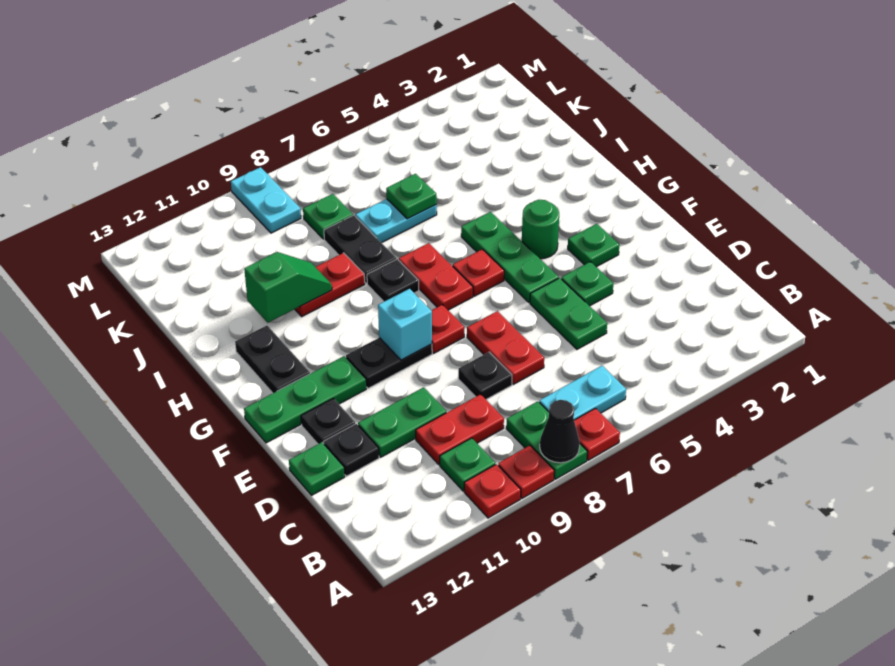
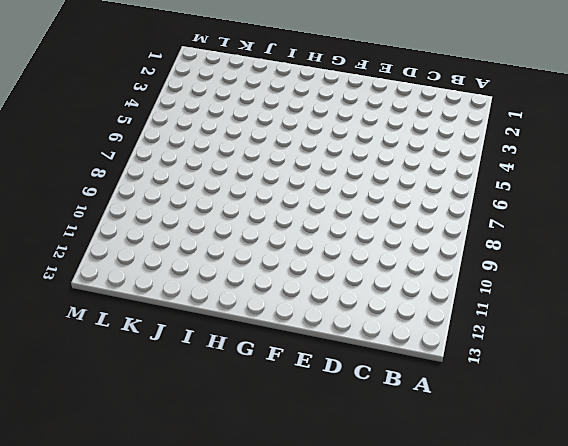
none -> red plate A7 level 1
none -> green plate A8:B8 level 1
none -> red plate A9 level 1
none -> red plate A10 level 1

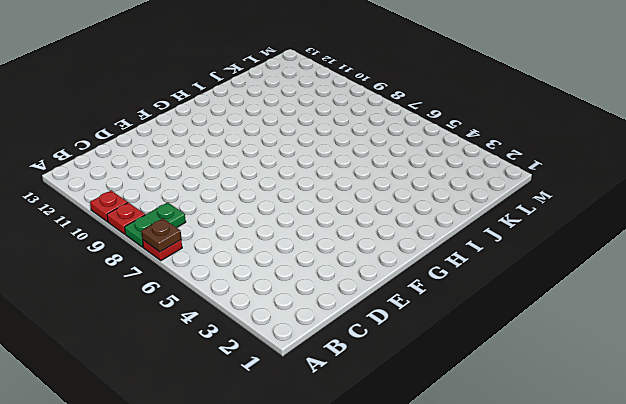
brown plate A7 level 2 -> none
none -> cyan plate B6:B7 level 1
none -> green plate B10 level 1
none -> red plate C9:C10 level 1
none -> green plate D5:E5 level 1

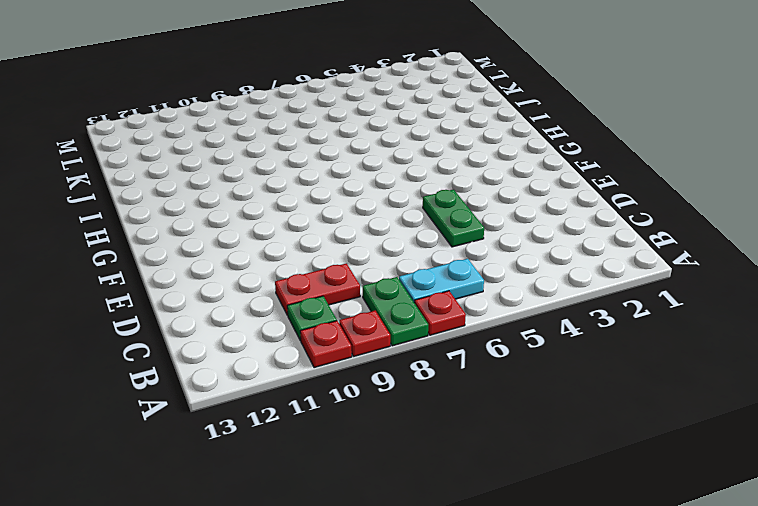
none -> red plate D7:E7 level 1
none -> black plate D8 level 1
none -> green plate D10:D11 level 1
none -> black plate D12 level 1

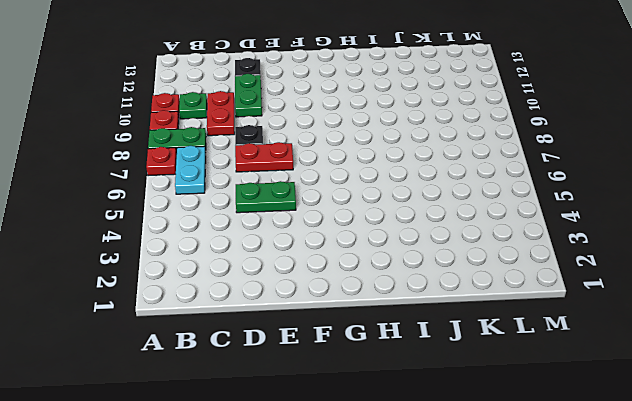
none -> green plate D13 level 1
none -> green plate E4 level 1
none -> black plate E12 level 1
none -> green plate F3 level 1

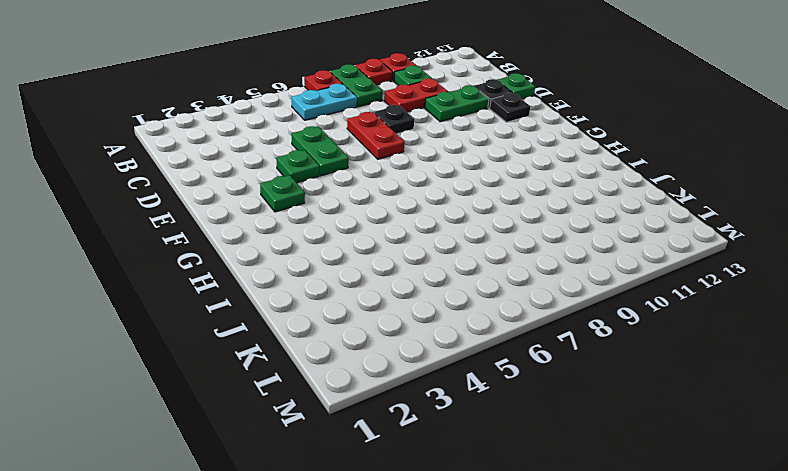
none -> green plate F5:H5 level 1
none -> red plate F8 level 1
none -> black plate F9:F10 level 1
none -> green plate F11:F13 level 1

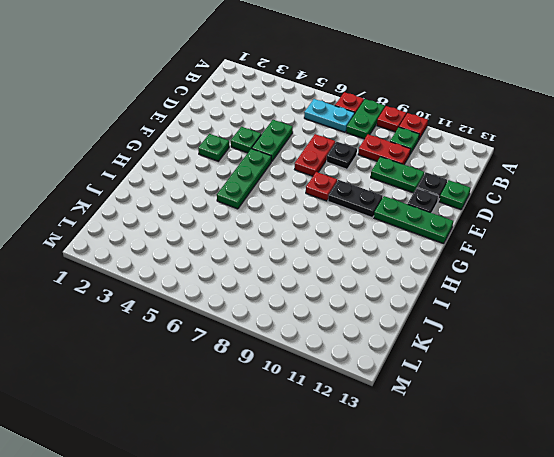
none -> green round brick G4 level 1
none -> red plate G6 level 1
none -> red plate G7:H7 level 1
none -> black plate G12:H12 level 1

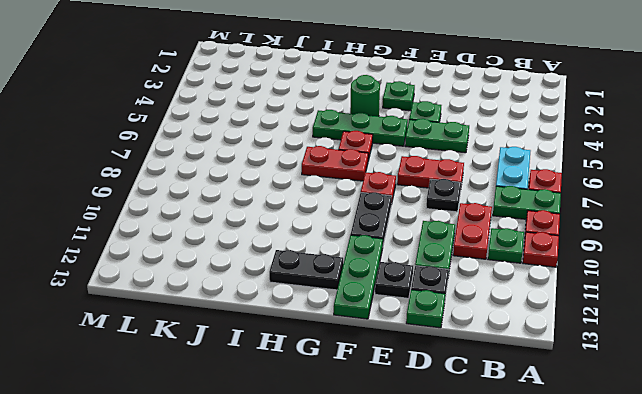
none -> black plate H8 level 1
none -> black plate I8:J8 level 1
none -> red plate I9:I10 level 1
none -> cyan plate J6:J7 level 1

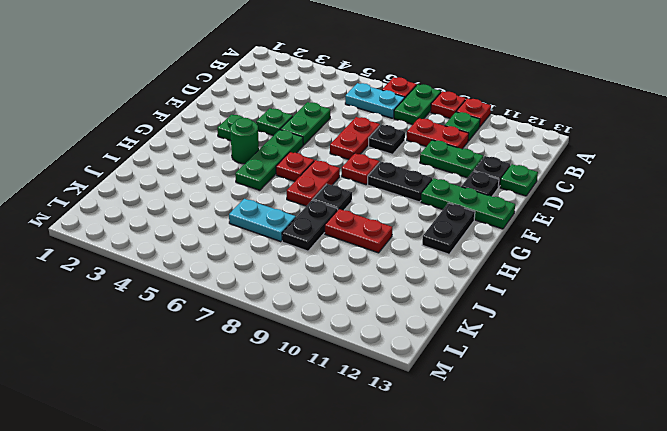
none -> green plate K8 level 1
none -> cyan plate L9:M9 level 1
none -> black cone A8 level 2
none -> cyan brick F9 level 2

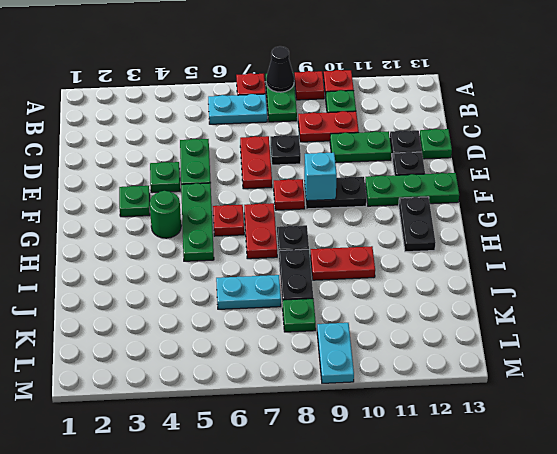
none -> green slope I10:I11 level 2 top 11
none -> green plate J6 level 2

